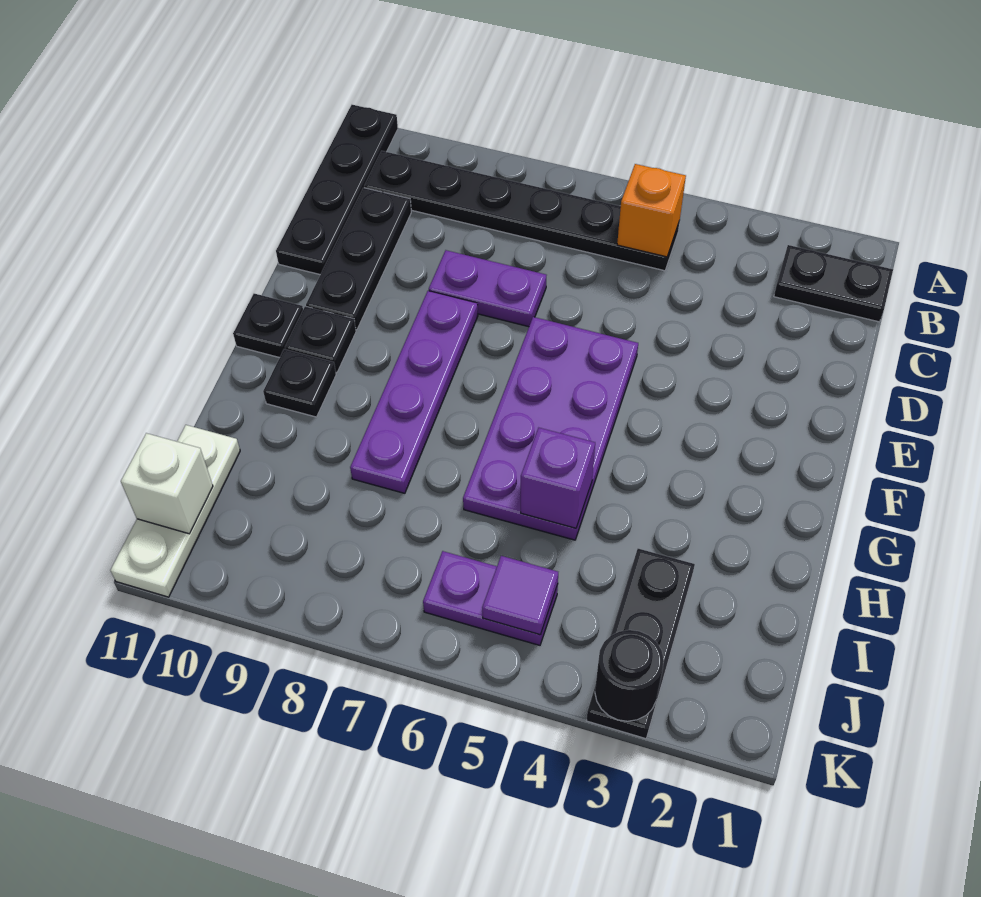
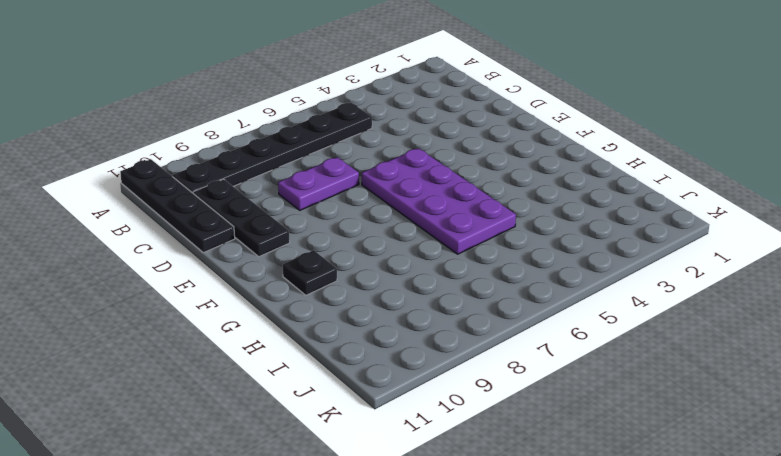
none -> black plate B1:B2 level 1
none -> purple plate E8:H8 level 1
none -> black plate F10 level 1

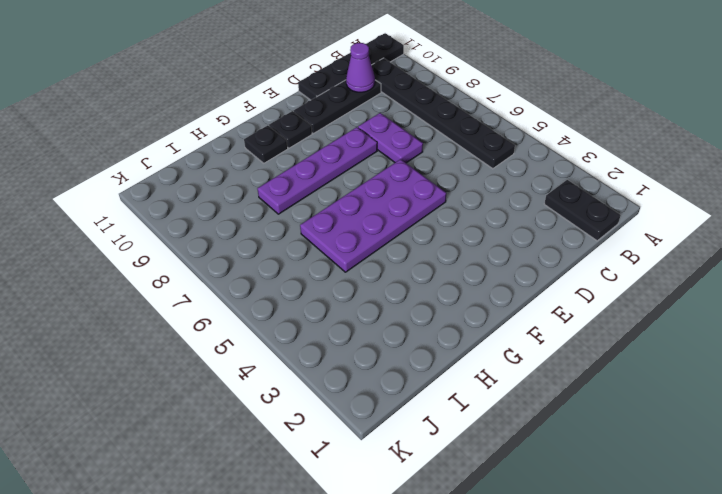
purple cone C10 level 2 -> none
none -> black plate F11 level 1
none -> black plate I3:K3 level 1
none -> white plate I11:K11 level 1

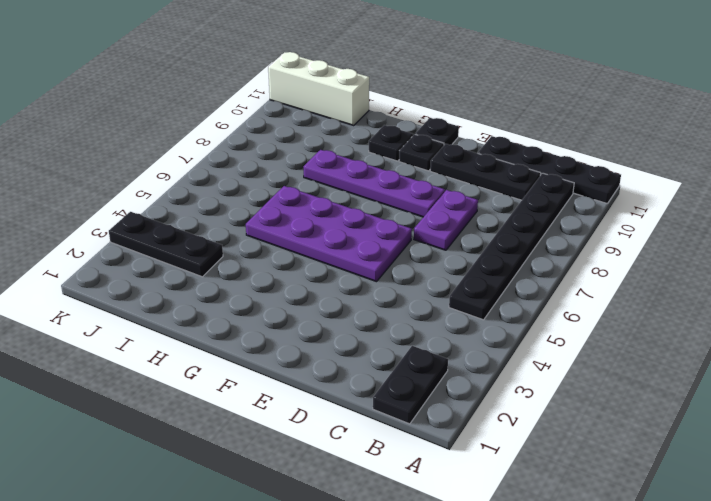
white brick I11:K11 level 1 -> white plate I11:K11 level 1
none -> purple plate J5:J6 level 1
none -> orange brick B5 level 2
none -> purple brick H5 level 2

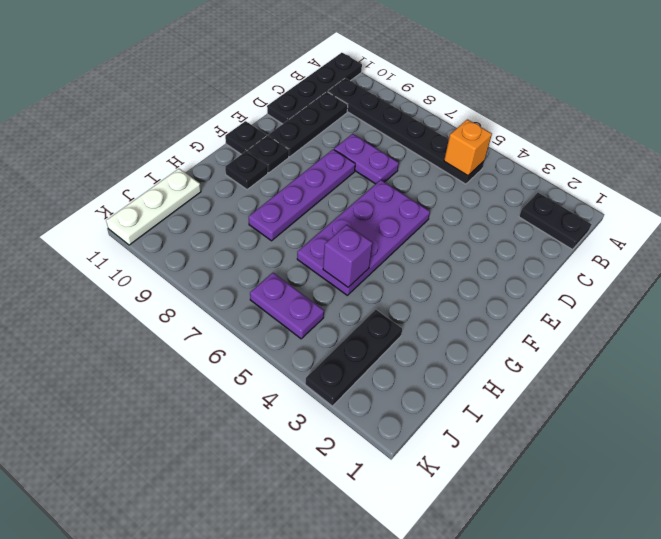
none -> purple tile J5 level 2
none -> white brick J11 level 2
none -> black round brick K3 level 2

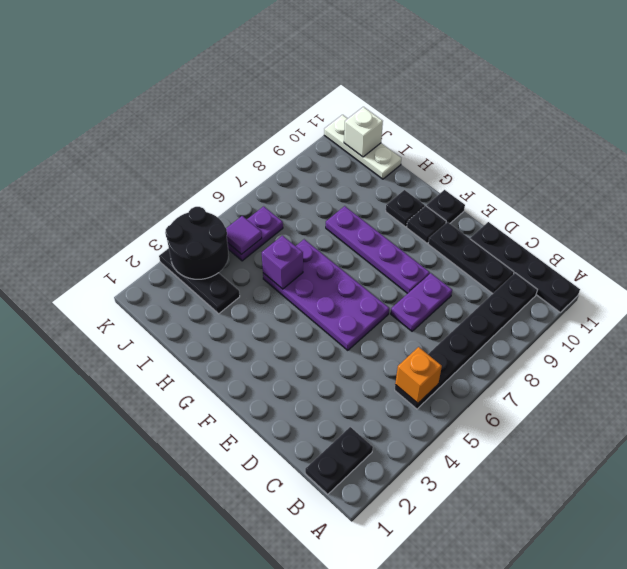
black round brick J3:K4 level 2 -> black round brick K3 level 2

